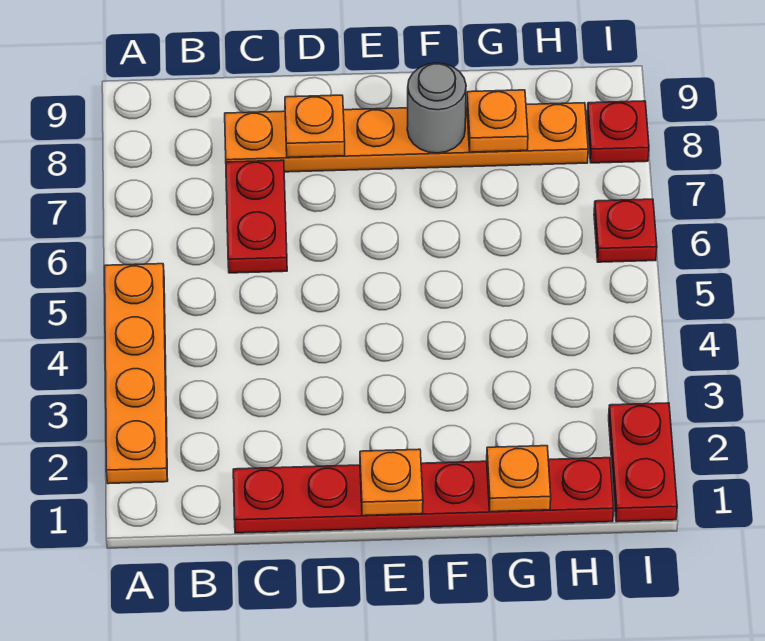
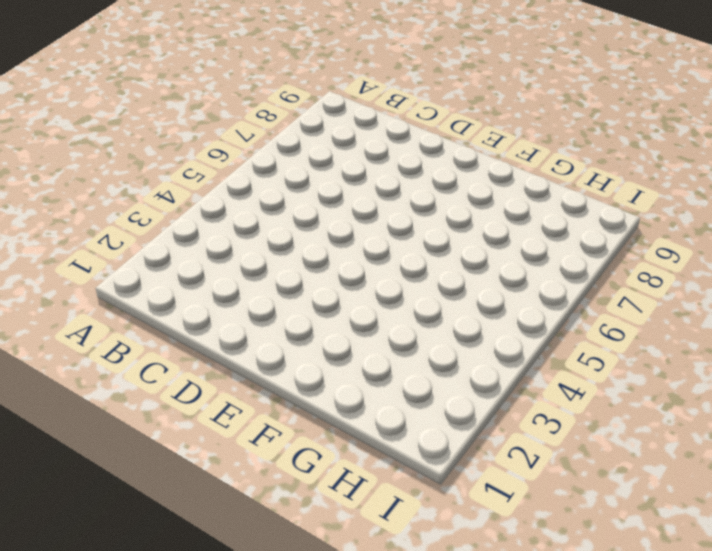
none -> orange plate A2:A5 level 1
none -> red plate C1:H1 level 1
none -> red plate C6:C7 level 1

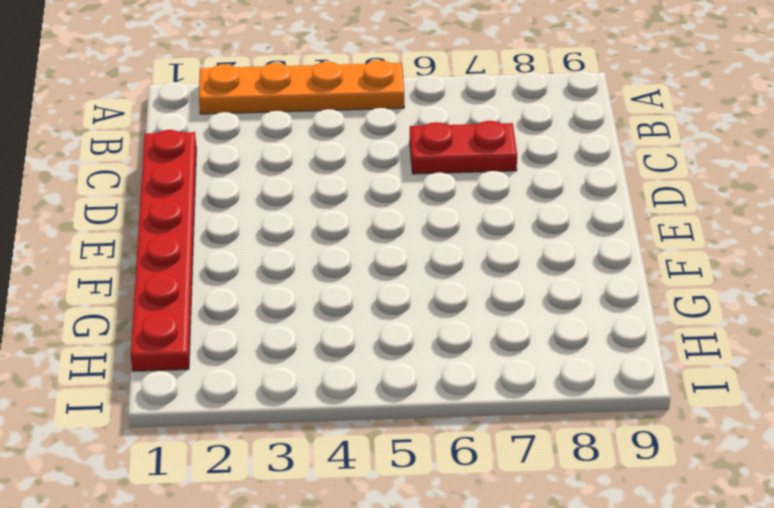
none -> orange plate C8:H8 level 1
none -> red plate I1:I2 level 1
none -> red plate I6 level 1

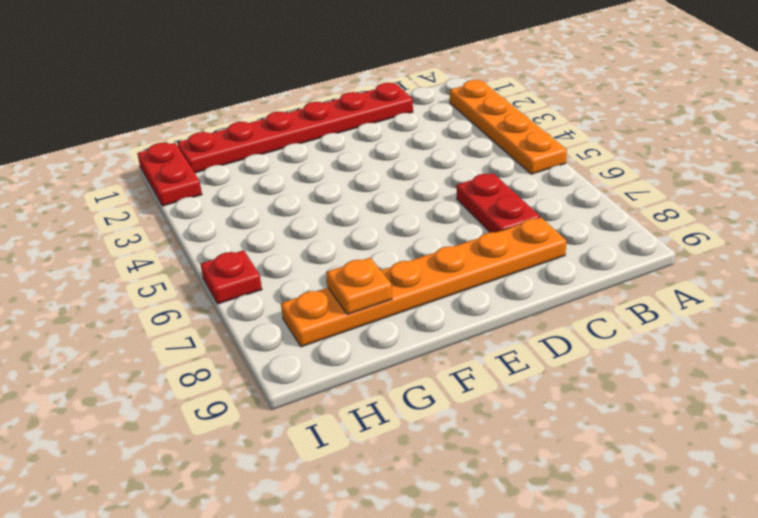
none -> red plate I8 level 1
none -> orange plate D8 level 2
none -> orange plate E1 level 2

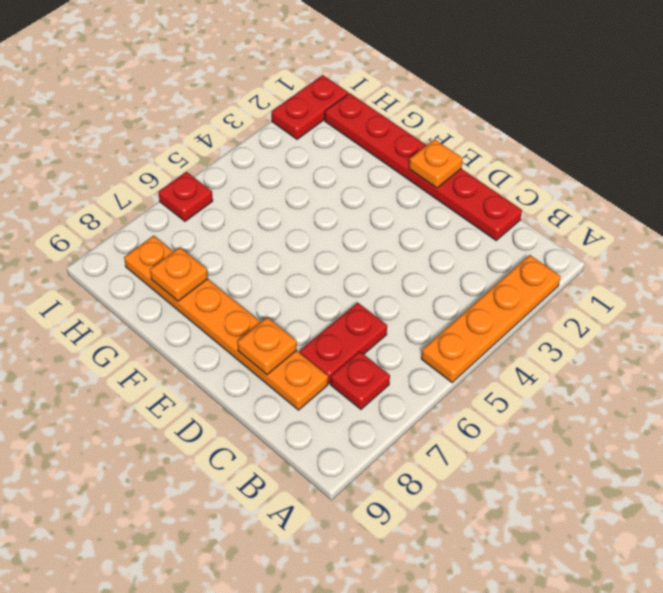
red plate B7 level 1 -> red plate I8 level 1
none -> grey round brick F8 level 2
none -> orange plate G1 level 2

